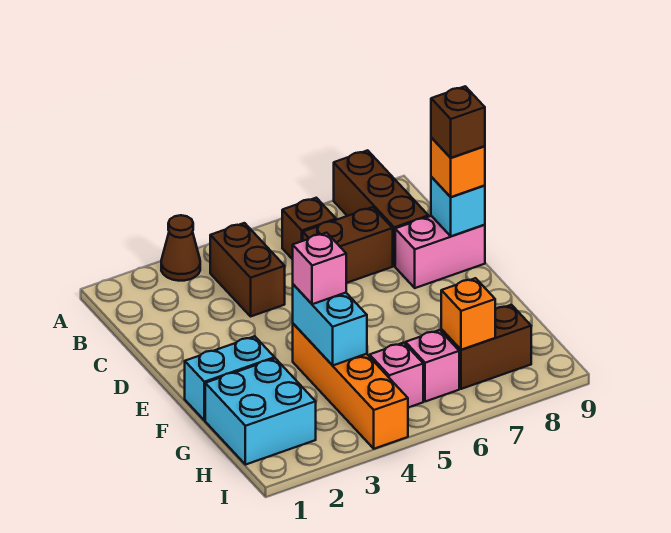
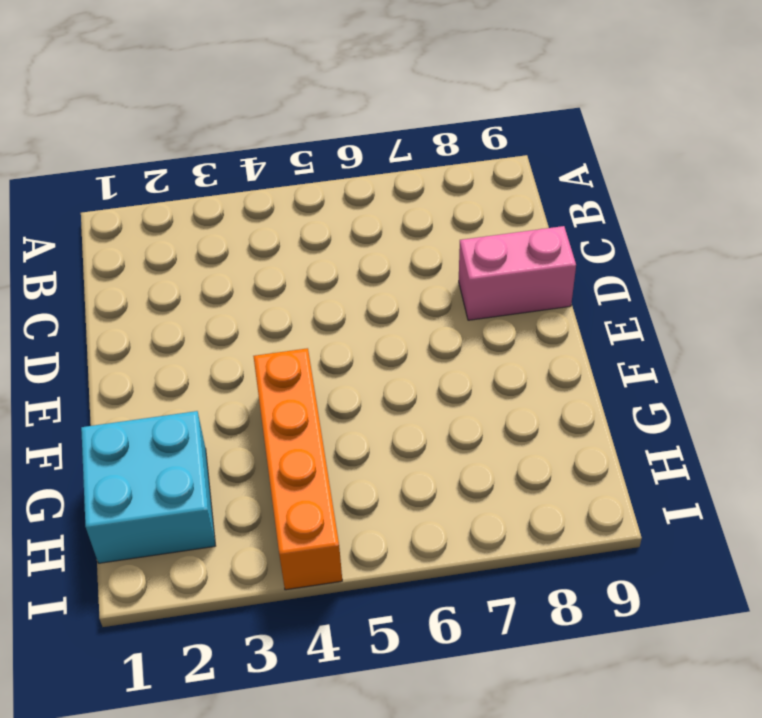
none -> brown cone A3 level 1
none -> brown brick A8:C8 level 1
none -> brown brick B4:C4 level 1

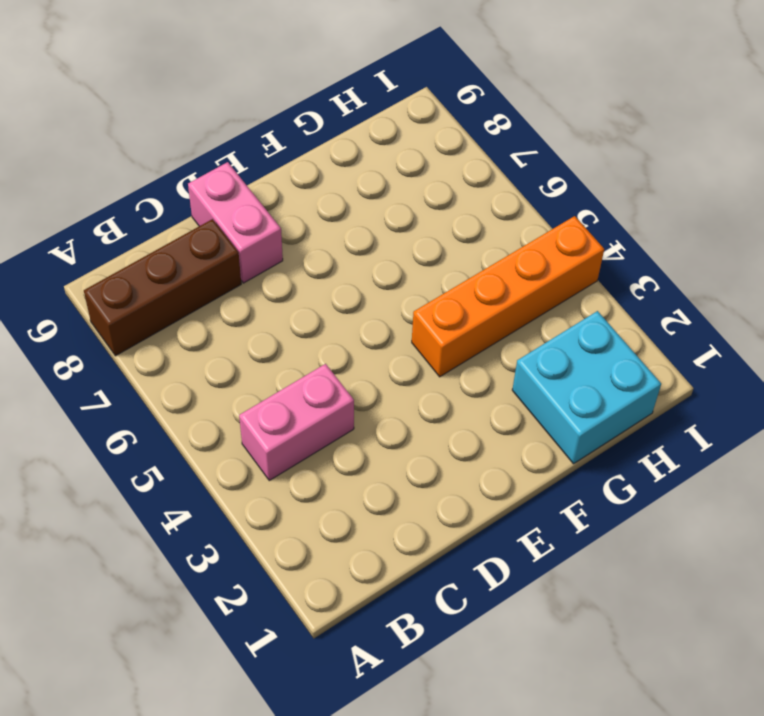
pink brick B4:C4 level 1 -> brown brick B4:C4 level 1
none -> brown cone A3 level 1
none -> brown brick B6 level 1
none -> brown brick C6:C7 level 1

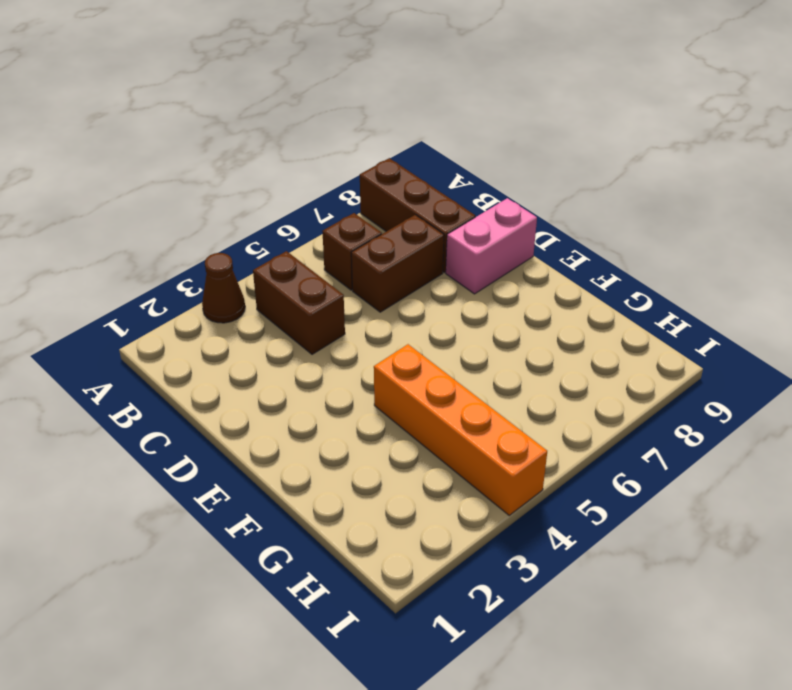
none -> cyan brick F1:F2 level 1
none -> cyan brick G1:H2 level 1
none -> pink brick H5 level 1

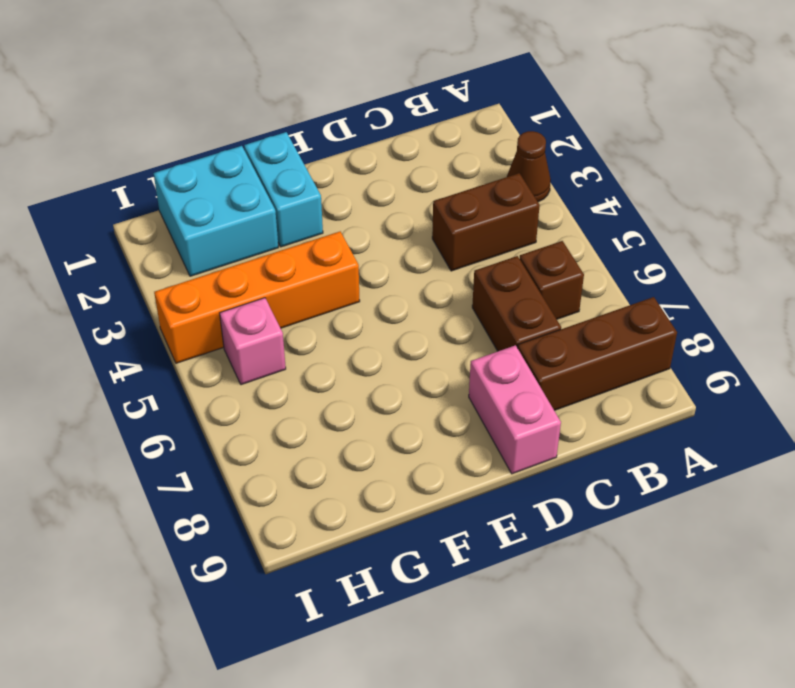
none -> pink brick H6 level 1
none -> brown brick H7:H8 level 1
none -> cyan brick D9 level 2

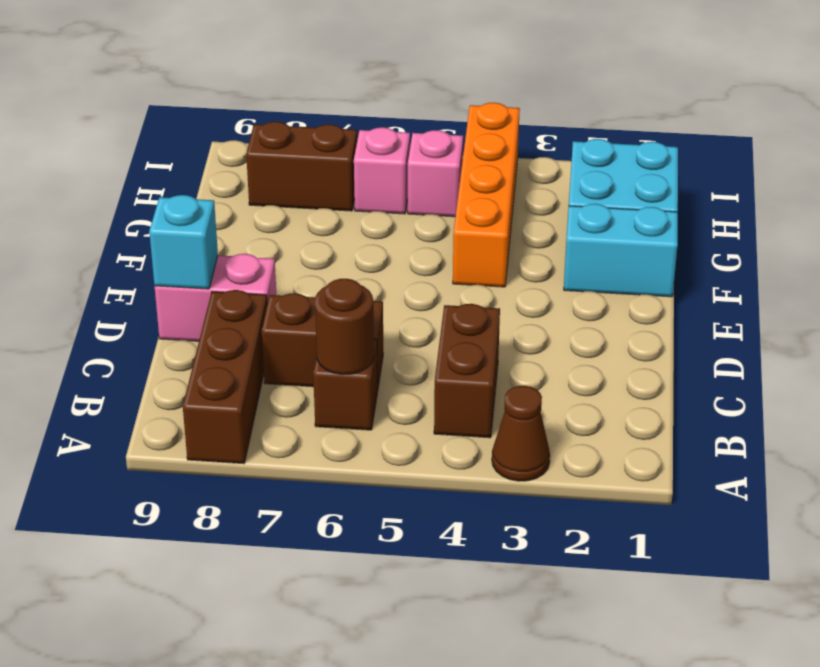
brown round brick B6 level 2 -> none
none -> cyan brick F4:G4 level 2
none -> orange brick H7 level 2
none -> orange brick D9 level 3

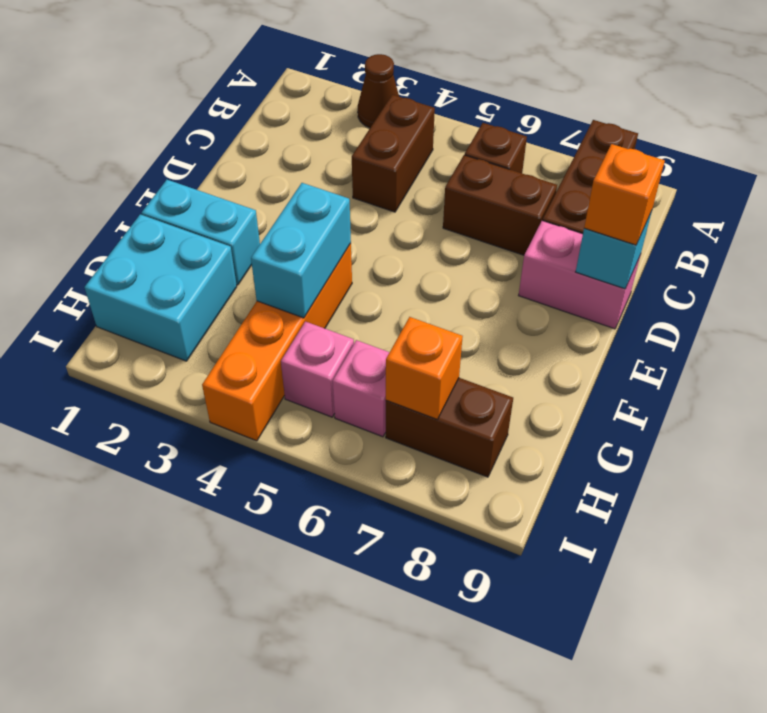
none -> pink brick F4 level 3
none -> brown brick D9 level 4

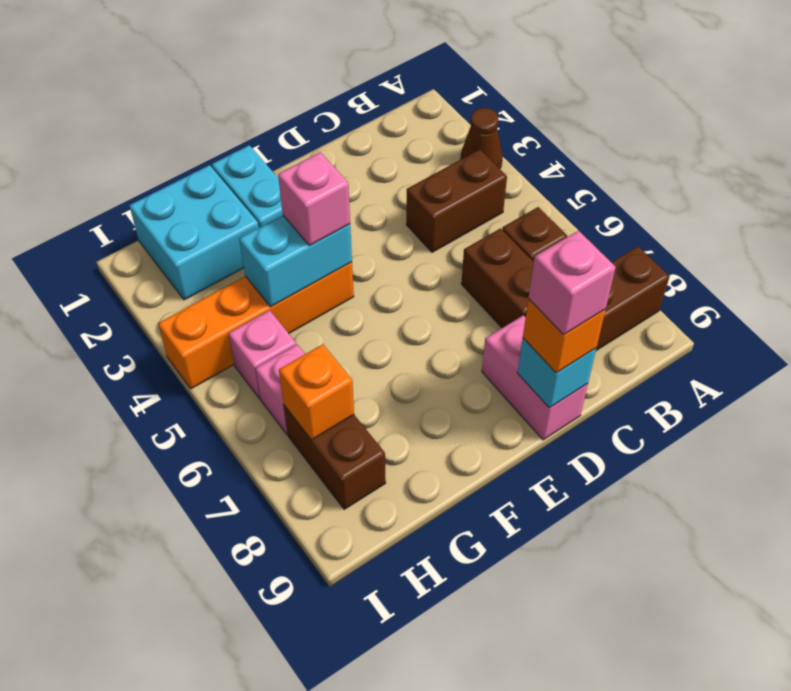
pink brick D9 level 4 -> brown brick D9 level 4

